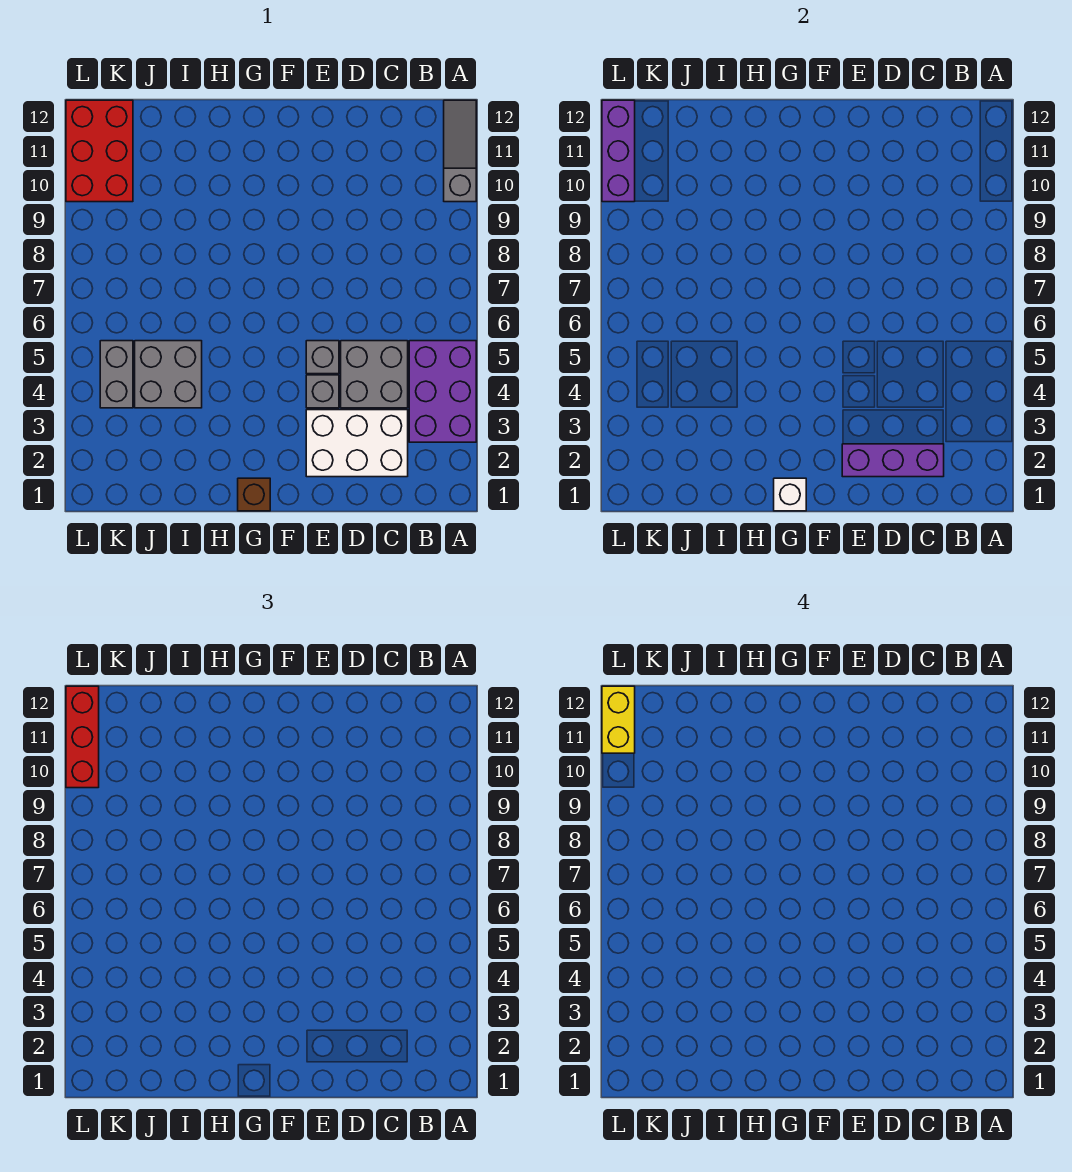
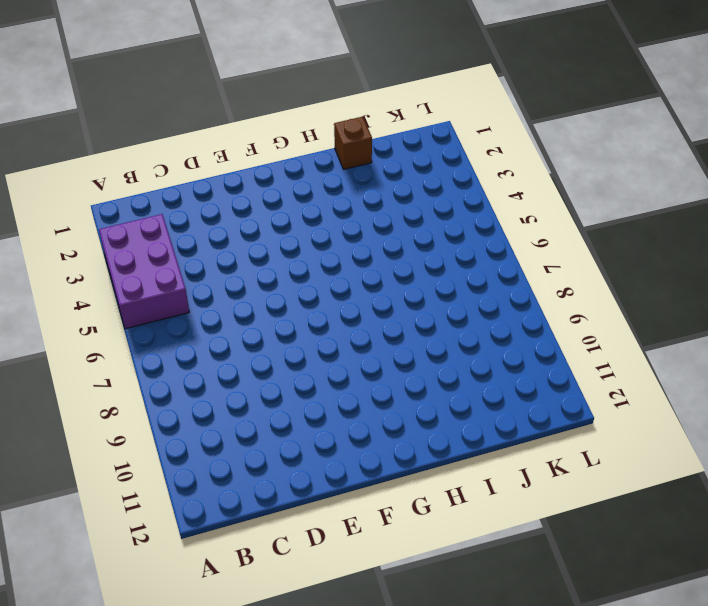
brown brick I1 level 1 -> brown brick G1 level 1
none -> grey slope A10:A12 level 1 top 10
none -> white brick C2:E3 level 1
none -> grey brick C4:D5 level 1

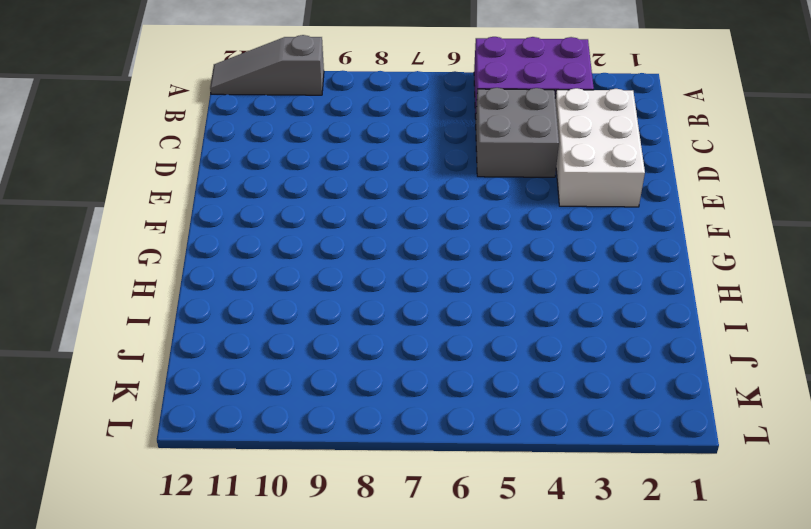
none -> grey brick E4 level 1
none -> grey brick E5 level 1
none -> brown brick G1 level 1

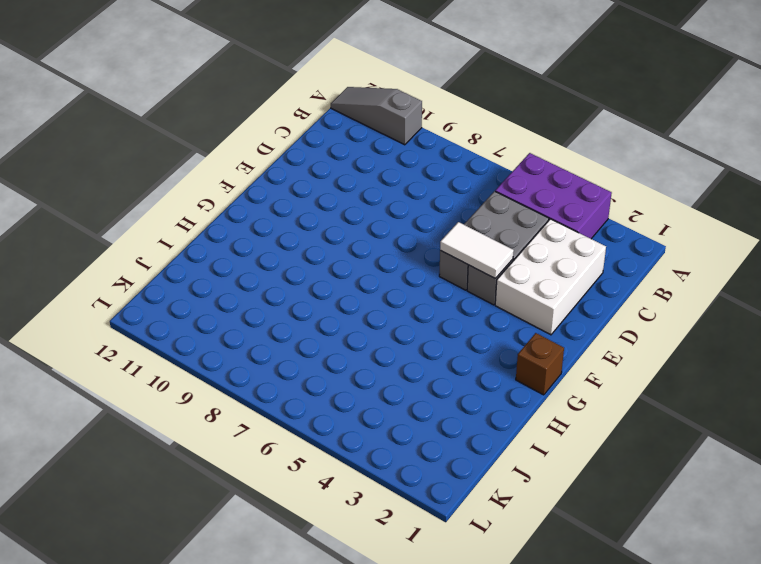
white tile E4:E5 level 2 -> none
none -> grey brick I4:J5 level 1
none -> grey brick K4:K5 level 1
none -> red brick K10:L12 level 1

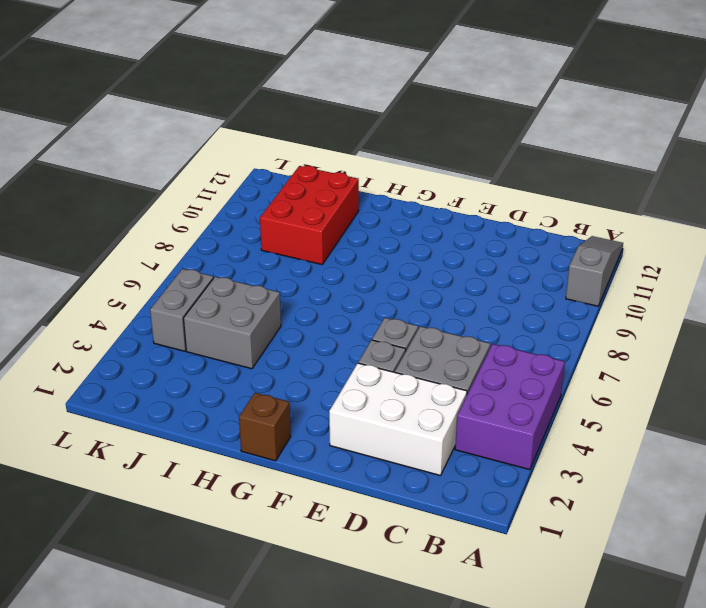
red brick I9:J11 level 1 -> red brick K10:L12 level 1
none -> purple brick C2:E2 level 2
none -> white brick G1 level 2
none -> purple brick L10:L12 level 2

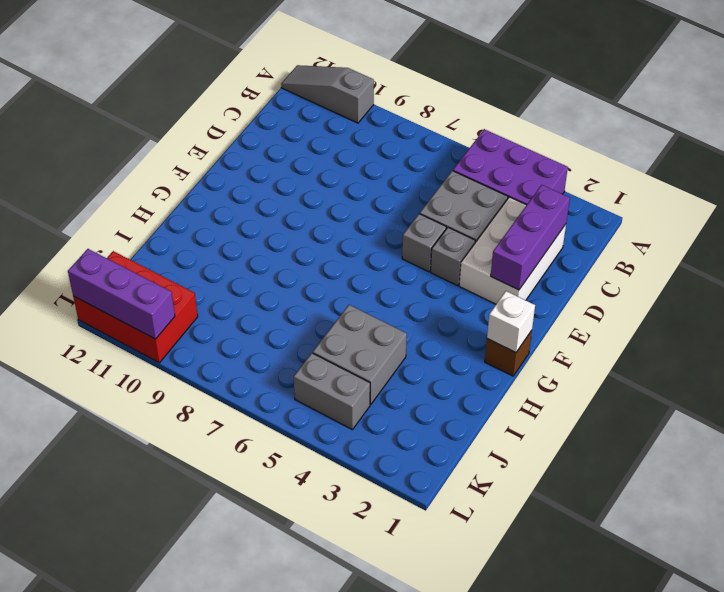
none -> red brick L10:L12 level 3
none -> yellow brick L11:L12 level 4

